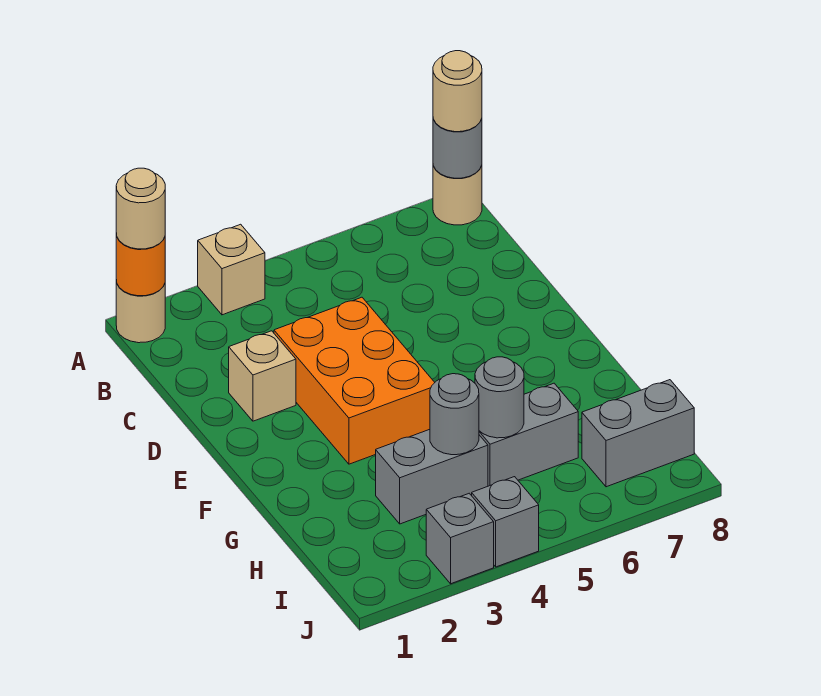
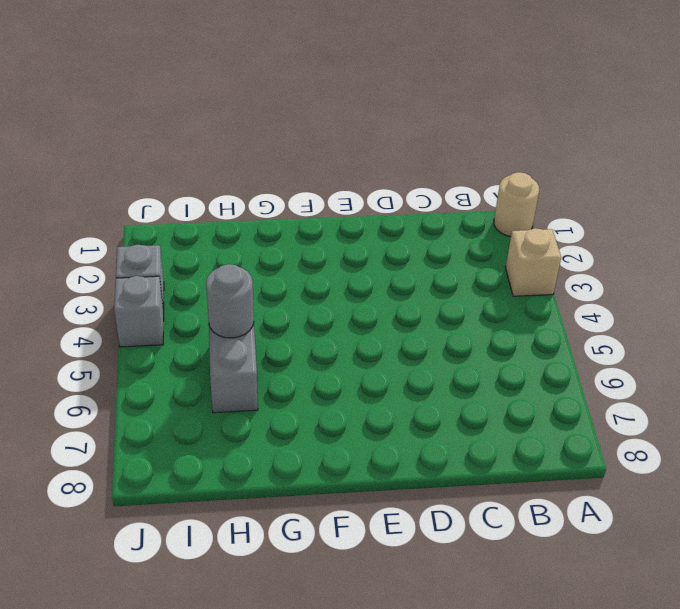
none -> tan round brick A8 level 1
none -> tan brick D2 level 1
none -> orange brick D3:F4 level 1

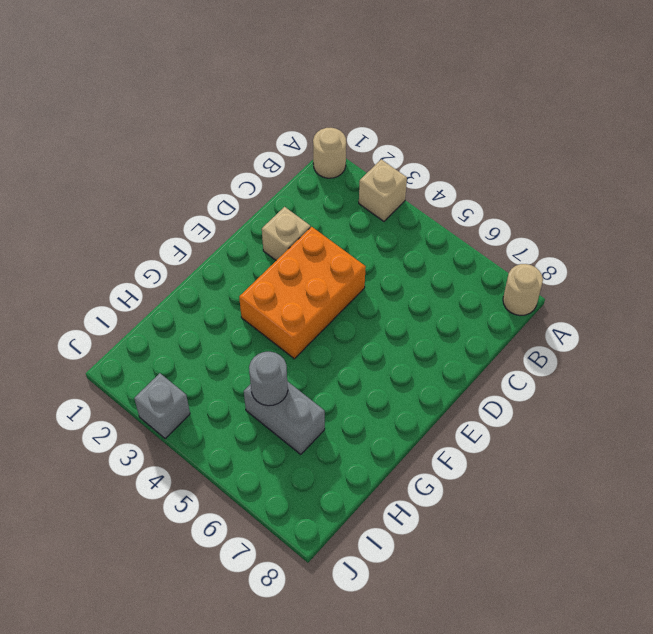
none -> grey brick H3:H4 level 1
none -> grey brick I7:I8 level 1
none -> grey brick J4 level 1

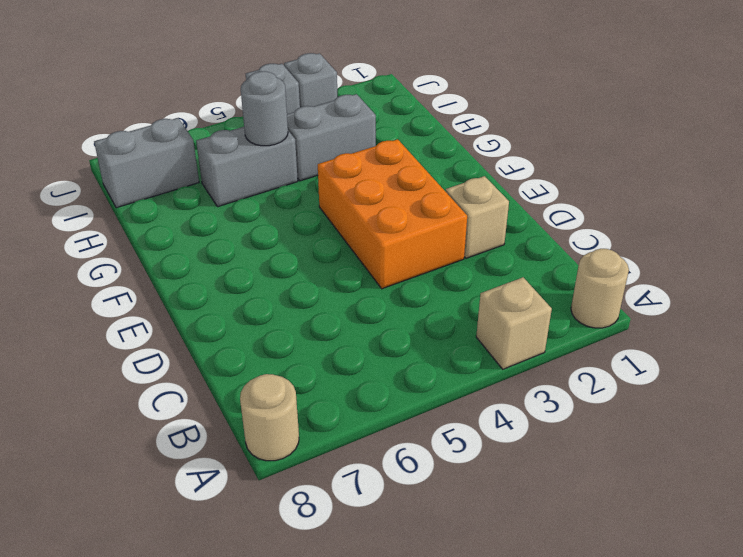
none -> orange round brick A1 level 2
none -> grey round brick A8 level 2
none -> grey round brick H4 level 2

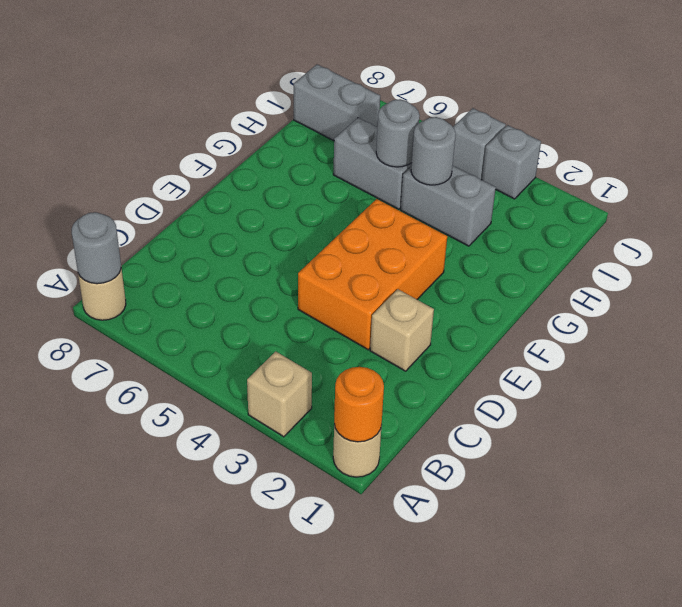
none -> tan round brick A1 level 3
none -> tan round brick A8 level 3

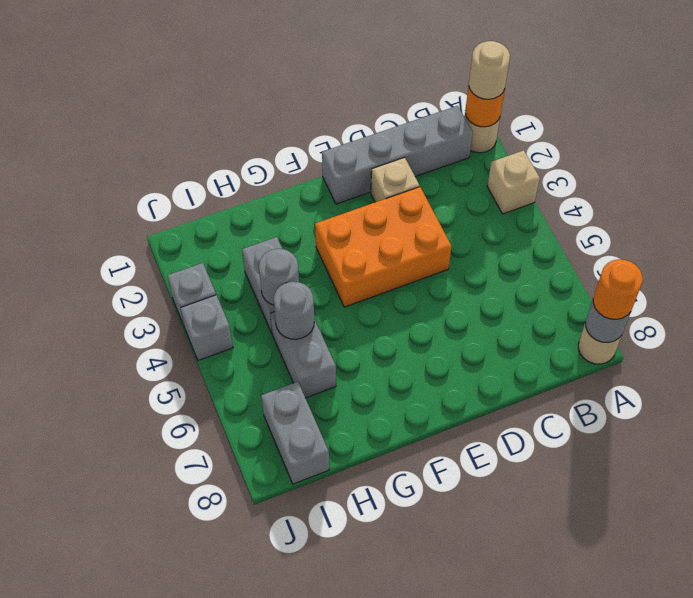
orange round brick A8 level 3 -> tan round brick A8 level 3
grey brick B1:E1 level 1 -> none

